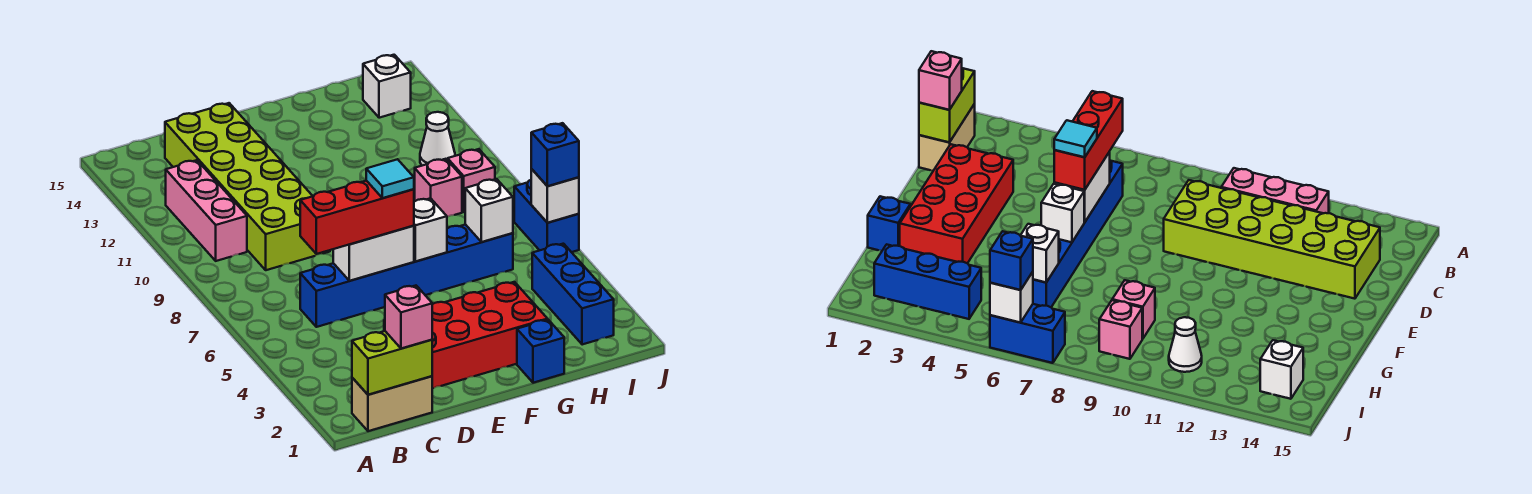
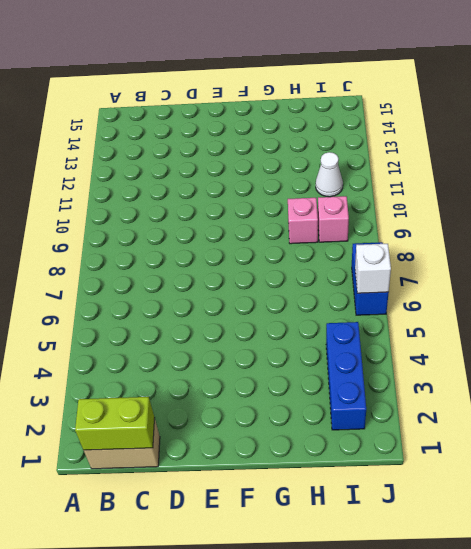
none -> pink brick B10:B12 level 1
none -> blue brick C6:H6 level 1
none -> lime brick C9:D14 level 1

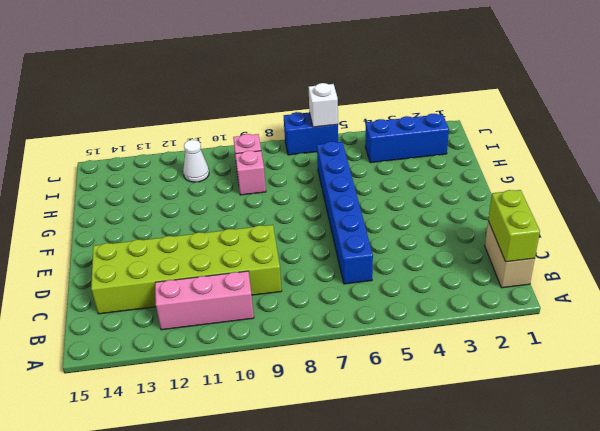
none -> red brick D2:G3 level 1
none -> blue brick G1 level 1
none -> white brick I14 level 1

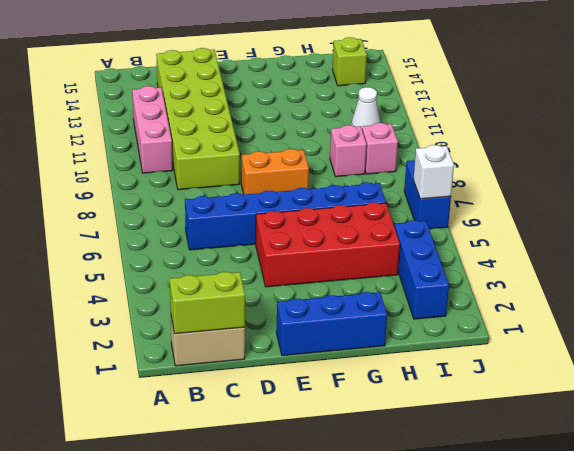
blue brick E1:G1 level 1 -> blue brick G1 level 1
red brick E4:H5 level 1 -> red brick D2:G3 level 1
orange brick E8:F8 level 1 -> none
lime brick I14 level 1 -> white brick I14 level 1
none -> white brick D6:E6 level 2
none -> white brick F6 level 2
none -> white brick H6 level 2

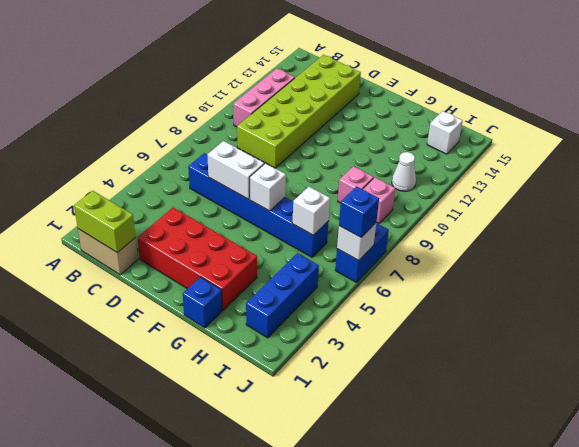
none -> pink brick C1 level 3
none -> red brick C6:E6 level 3
none -> cyan tile E6 level 4

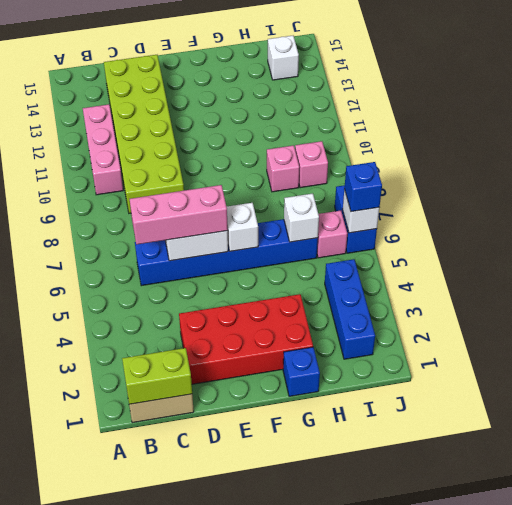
pink brick C6:E6 level 3 -> red brick C6:E6 level 3
pink brick I6 level 1 -> pink brick C1 level 3
none -> white cone I11 level 1
none -> cyan tile E6 level 4

